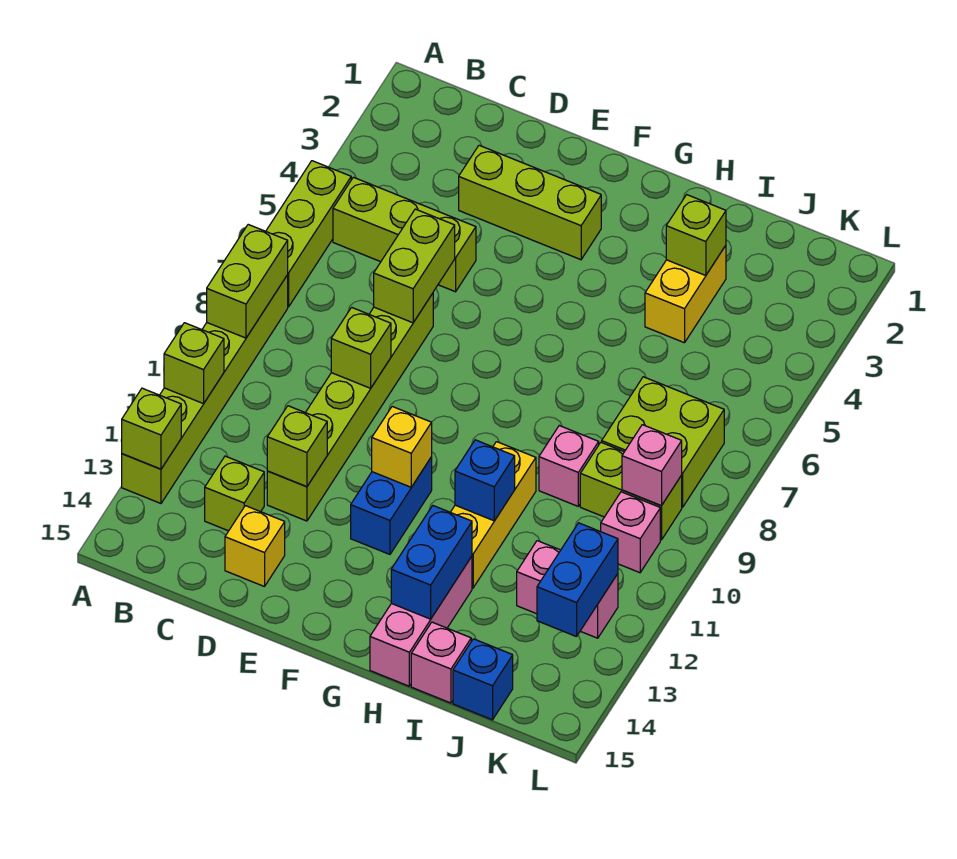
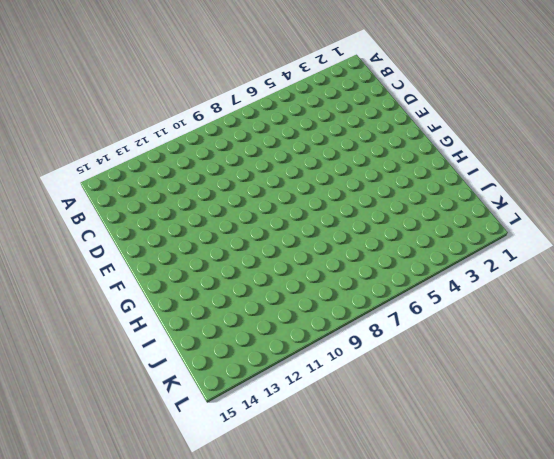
none -> lime brick A5:A7 level 1
none -> lime brick A8:A13 level 1
none -> lime brick B5:D5 level 1
none -> lime brick C13 level 1

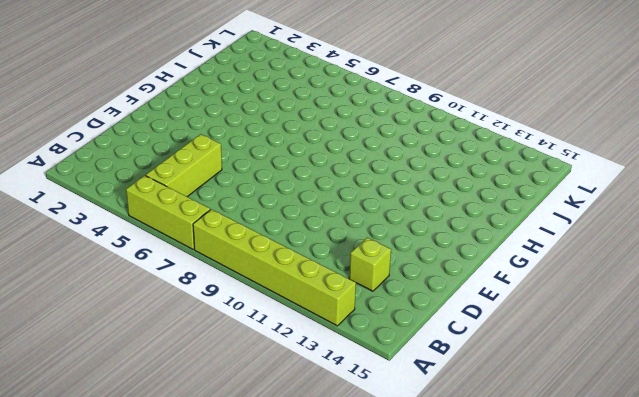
none -> lime brick D3:F3 level 1
none -> lime brick D7:D12 level 1
none -> yellow brick D14 level 1
none -> blue brick F11:F12 level 1

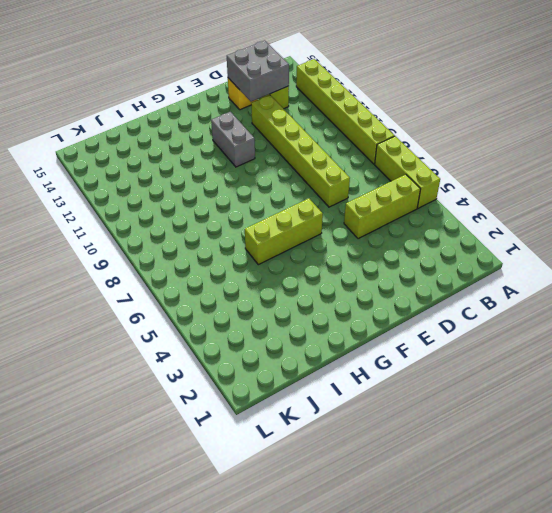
grey brick C13:D14 level 2 -> none
lime brick F6:H6 level 1 -> lime brick D3:F3 level 1
grey brick F11:F12 level 1 -> blue brick F11:F12 level 1
none -> yellow brick H10:H12 level 1
none -> pink brick H13:H15 level 1
none -> yellow brick I3:I4 level 1
none -> pink brick I9 level 1

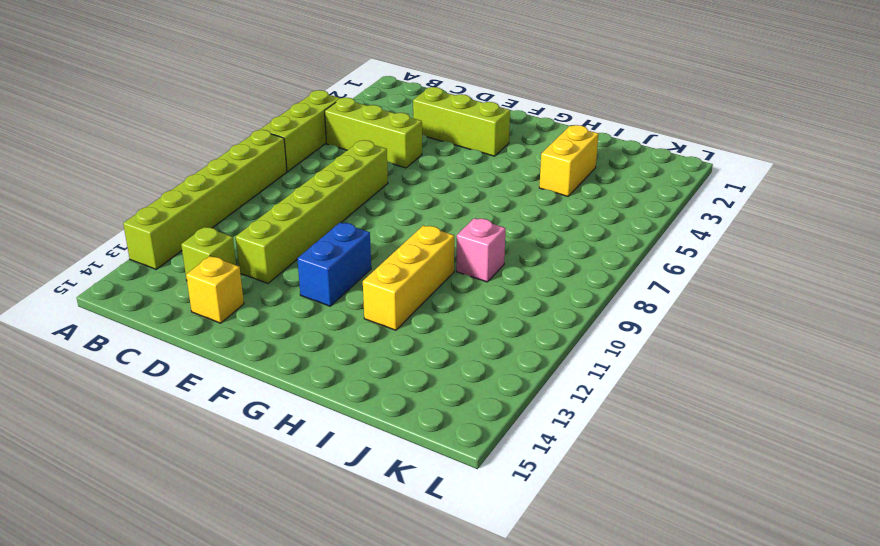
none -> pink brick H13:H15 level 1
none -> pink brick I15 level 1
none -> lime brick J7:K8 level 1
none -> lime brick J9:K9 level 1

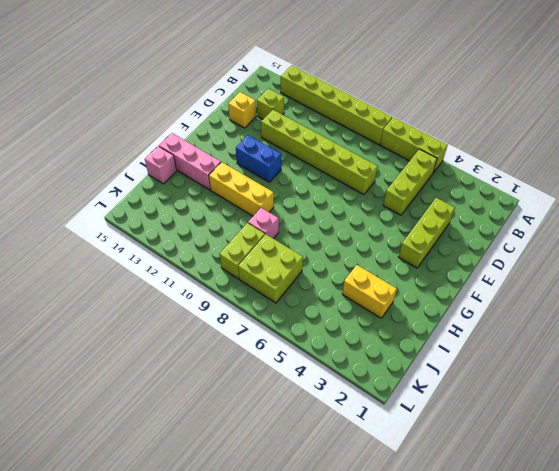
none -> pink brick J12:K12 level 1
none -> blue brick J15 level 1
none -> pink brick K10 level 1
none -> lime brick A8:A9 level 2

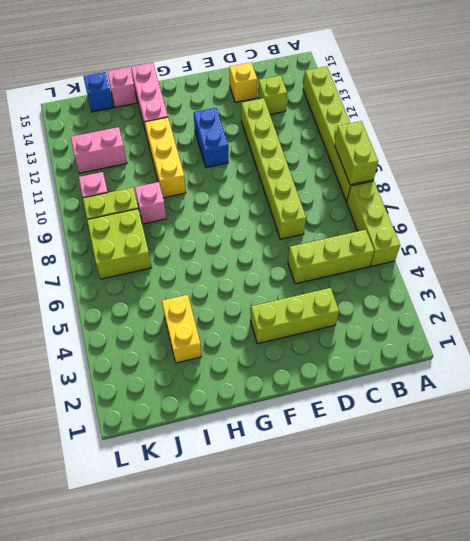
none -> lime brick A11 level 2
none -> lime brick A13 level 2
none -> lime brick D6:D7 level 2
none -> lime brick D9 level 2

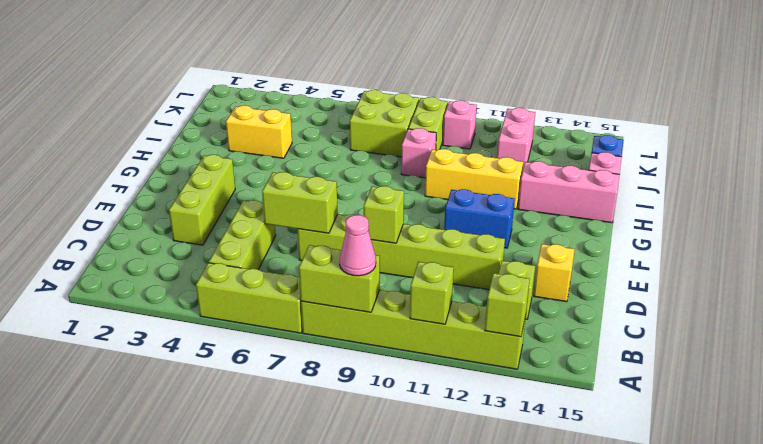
pink cone A9 level 3 -> none
none -> lime brick D12 level 2
none -> yellow brick F11 level 2
none -> blue brick H11 level 2
none -> blue brick H13:H14 level 2

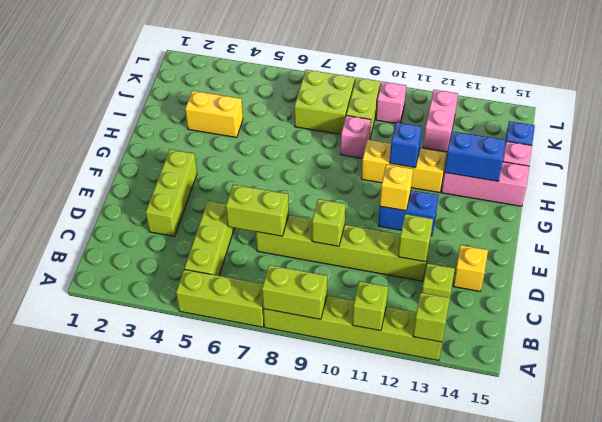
none -> lime brick I3 level 2
none -> pink brick K9 level 2
none -> blue brick K12:K13 level 2

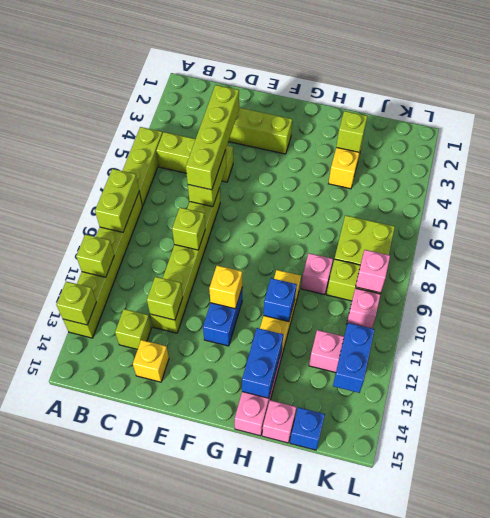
lime brick D4:D7 level 3 -> none

